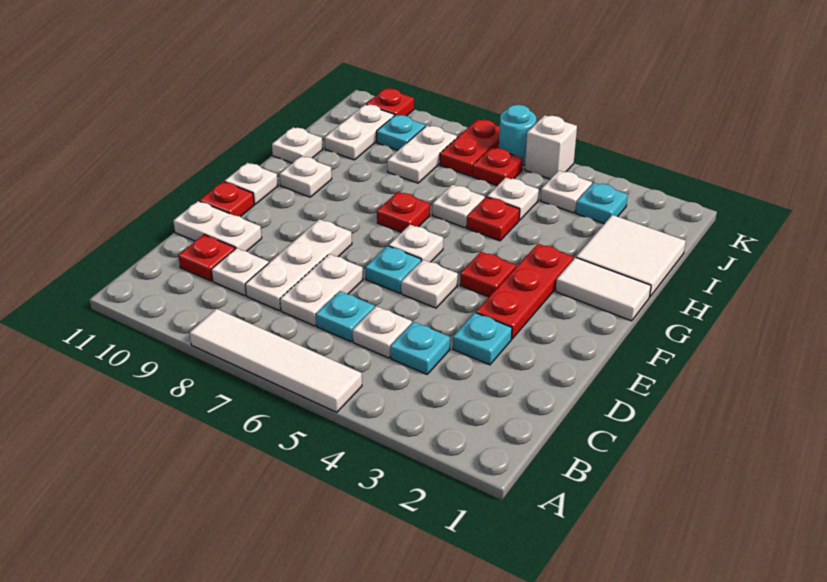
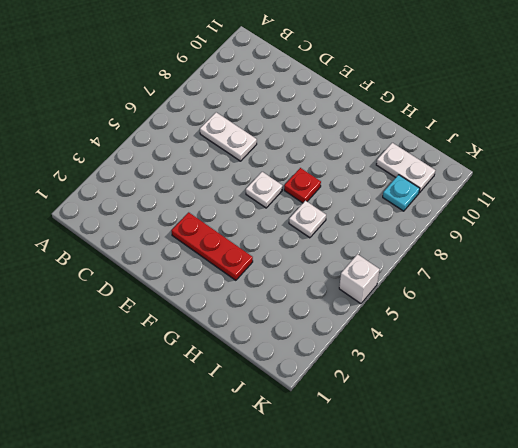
none -> white tile A5:A8 level 1
none -> cyan plate C4 level 1
none -> white plate C5 level 1
none -> cyan plate C6 level 1

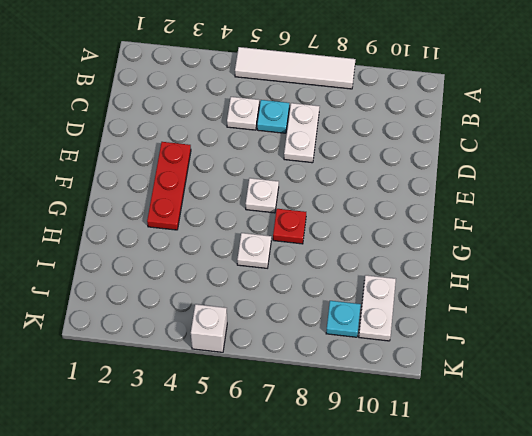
none -> cyan plate C4 level 1
none -> white plate C8:E8 level 1
none -> white plate C9 level 1
none -> red plate C10 level 1

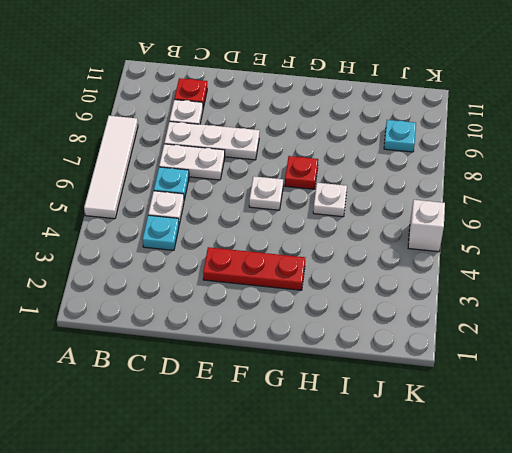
none -> cyan plate D3 level 1
none -> white plate D10:D11 level 1
none -> white plate E5 level 1
none -> cyan plate E6 level 1

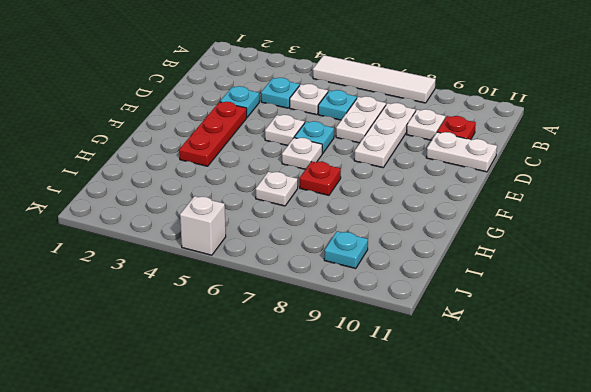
none -> red plate E11 level 1
none -> red plate F4 level 1
none -> white plate F11 level 1
none -> white tile G1:G2 level 1

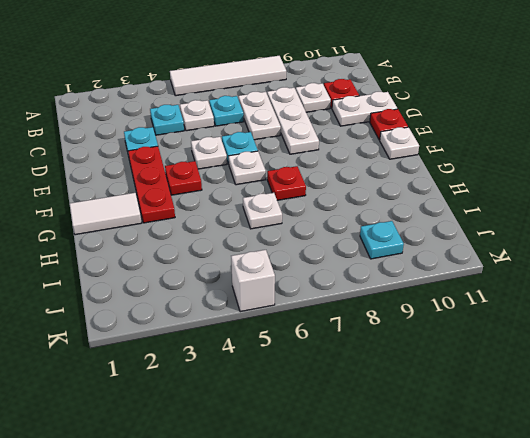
none -> white plate G10 level 1
none -> white tile H1:I2 level 1
none -> red plate H5 level 1
none -> white plate H11 level 1

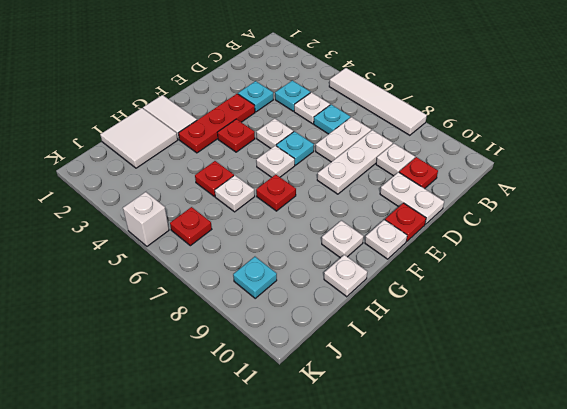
none -> white plate I5 level 1
none -> white plate I8:J8 level 1
none -> white plate I10:J10 level 1
none -> cyan plate J3 level 1

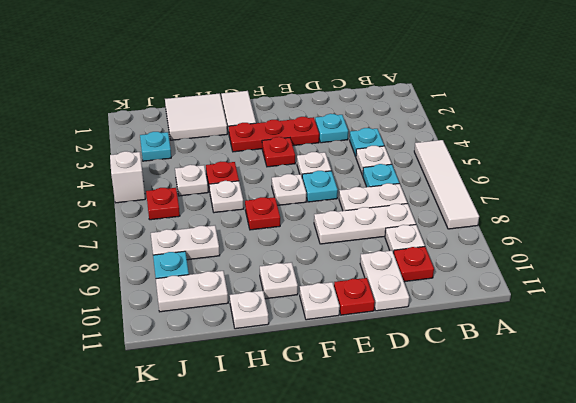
none -> white plate J4 level 1
none -> red plate J7:K7 level 1
none -> cyan round brick K6 level 1
none -> red plate K10 level 1

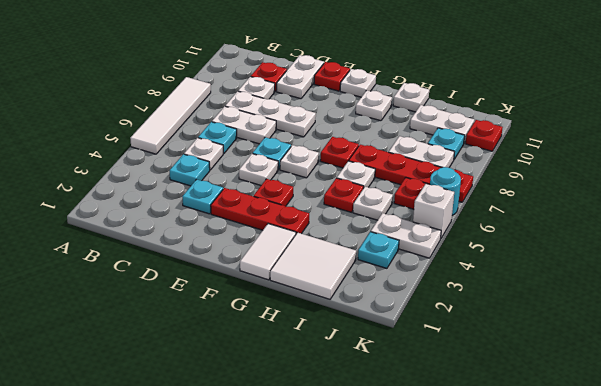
red plate H7:K7 level 1 -> red plate J7:K7 level 1
white plate J4:K4 level 1 -> white plate J4 level 1

